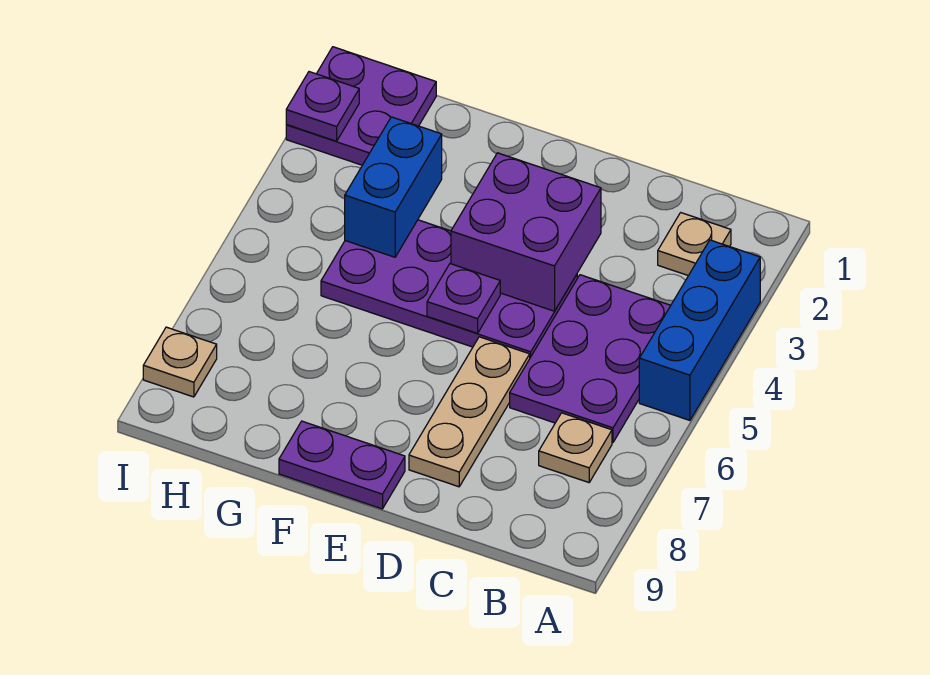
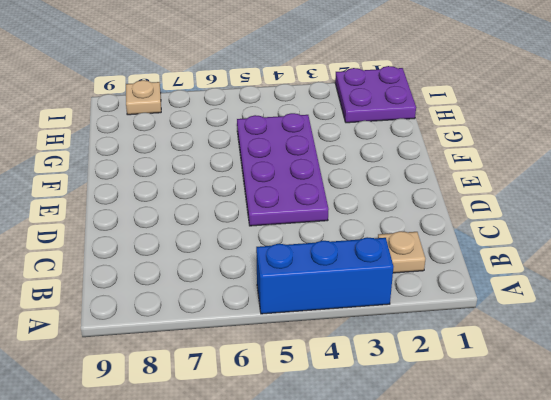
none -> purple plate B4:C6 level 1
none -> tan plate B7 level 1
none -> tan plate D6:D8 level 1

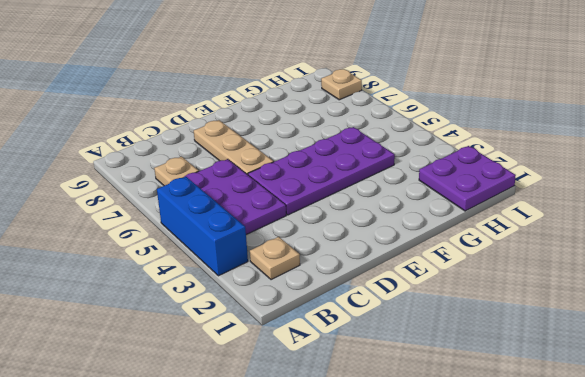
none -> purple plate E9:F9 level 1
none -> purple brick D3:E4 level 2
none -> purple plate E5 level 2

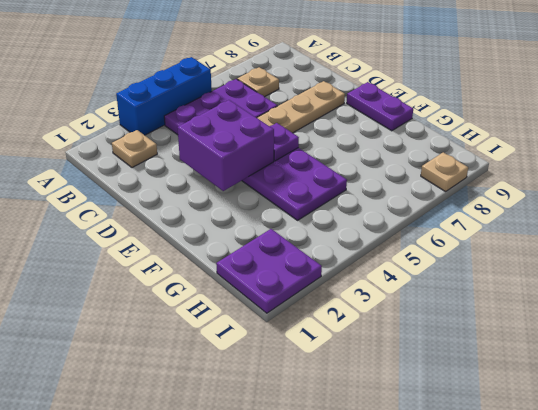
none -> blue brick G3:G4 level 2
none -> purple plate I2 level 2

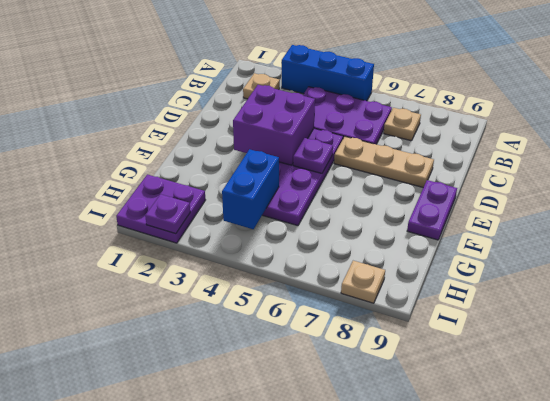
blue brick G4:H4 level 2 -> blue brick G3:G4 level 2

